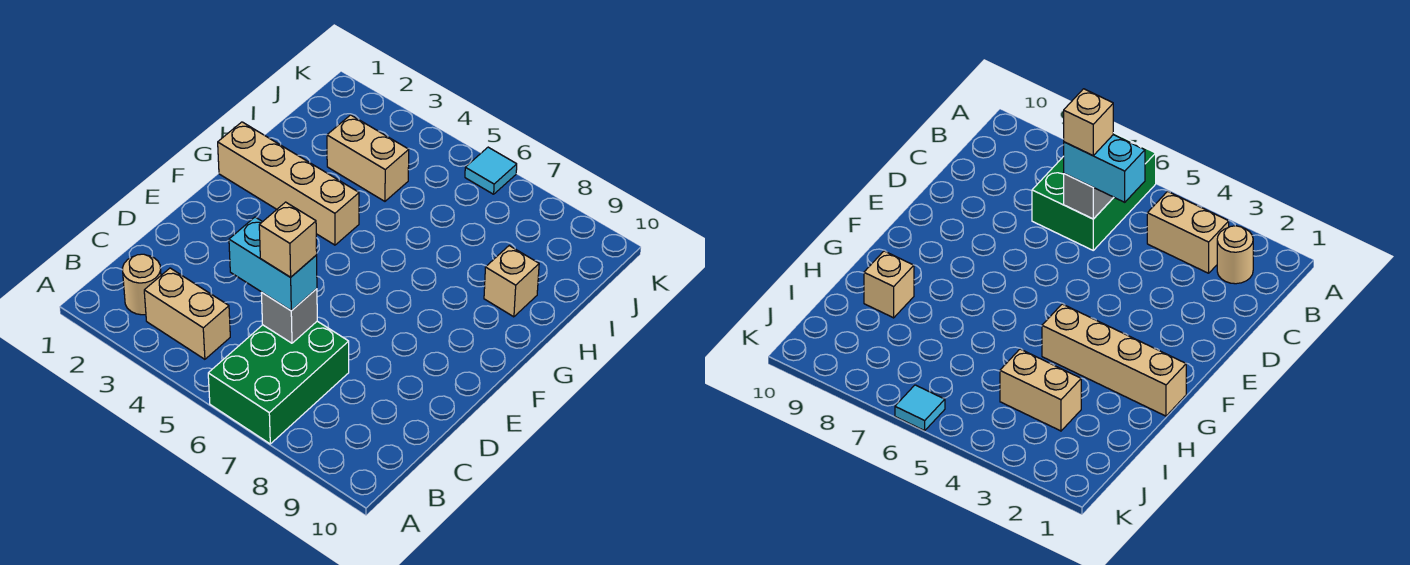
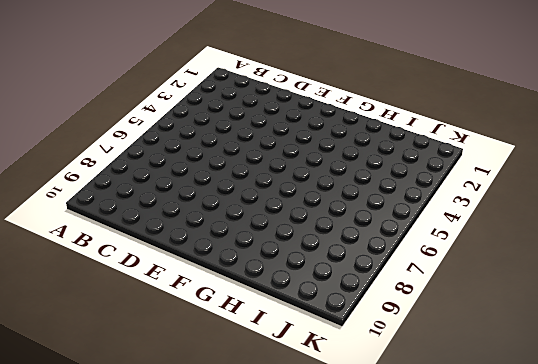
none -> green brick A6:C7 level 1
none -> tan round brick B2 level 1

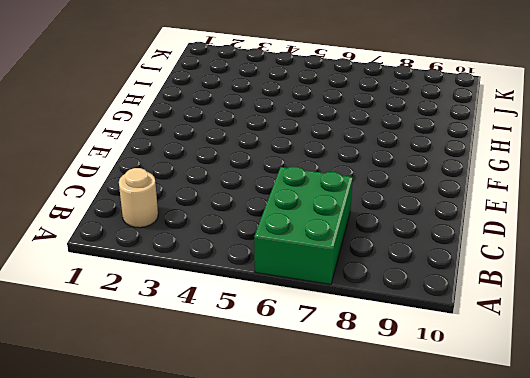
none -> tan brick B3:B4 level 1
none -> tan brick G1:G4 level 1

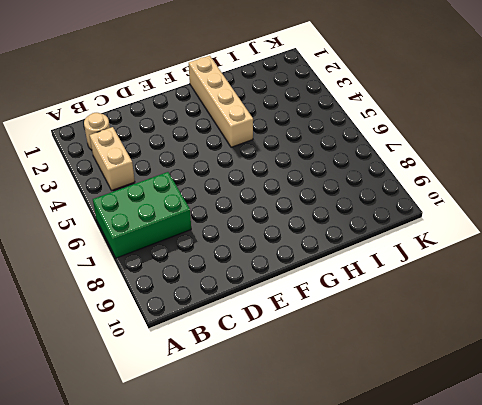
none -> tan brick H9 level 1
none -> tan brick I3:I4 level 1

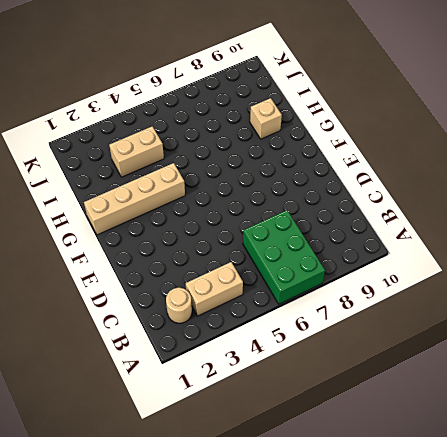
none -> cyan tile K6 level 1
none -> grey brick C6 level 2

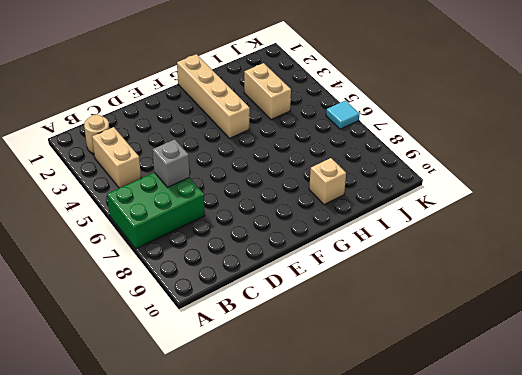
none -> cyan brick C5:C6 level 3
none -> tan brick C6 level 4

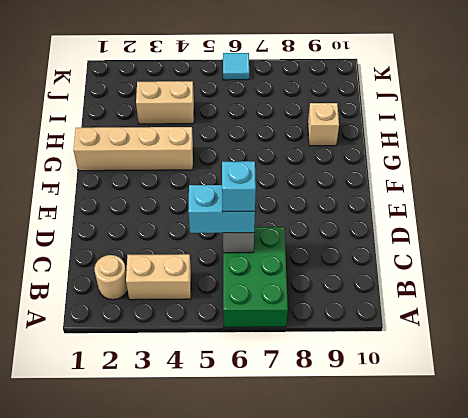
cyan brick C6 level 4 -> tan brick C6 level 4

